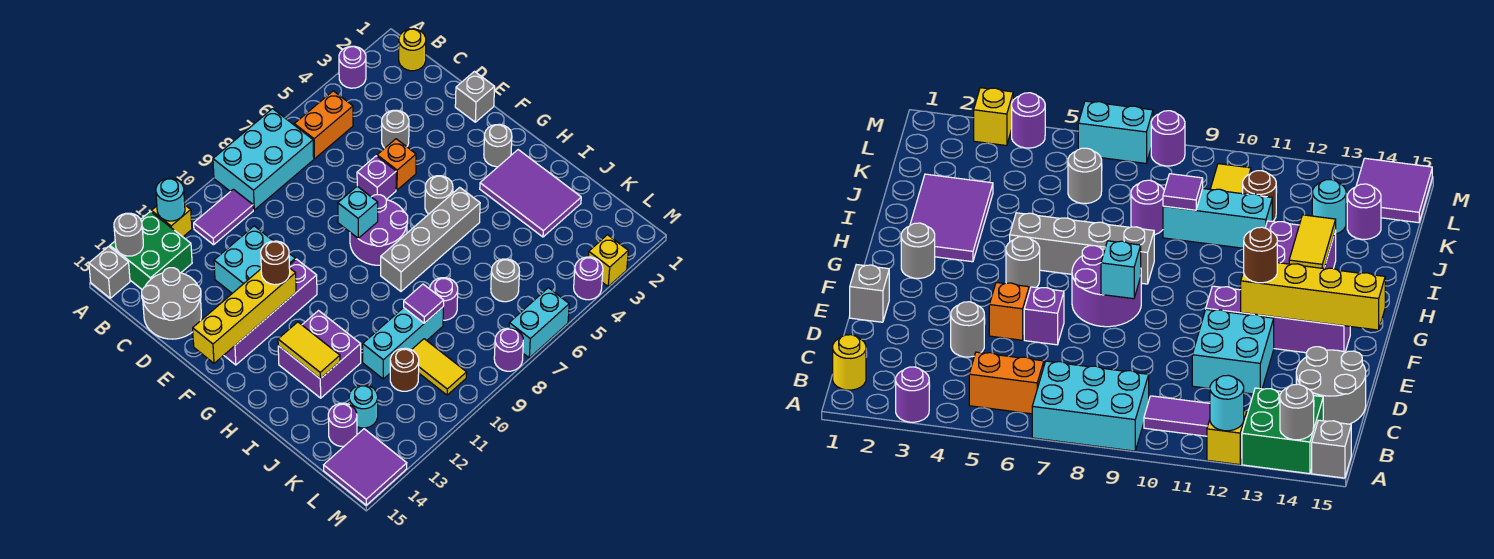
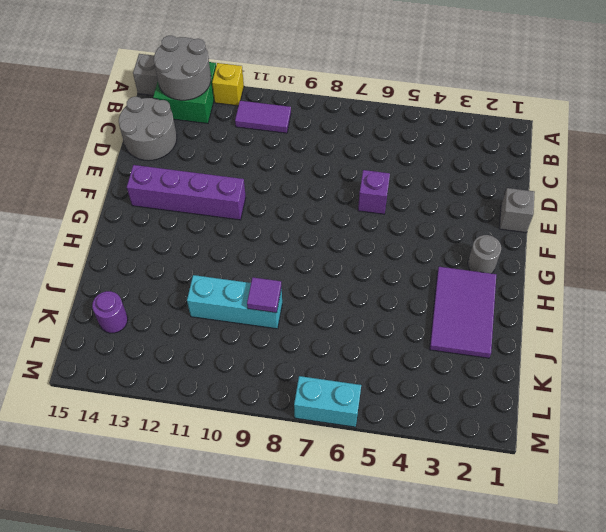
grey round brick A13:B14 level 2 -> grey round brick A14 level 2
none -> purple round brick A3 level 1
none -> cyan brick A7:B9 level 1
none -> yellow round brick B1 level 1
none -> orange brick B5:B6 level 1

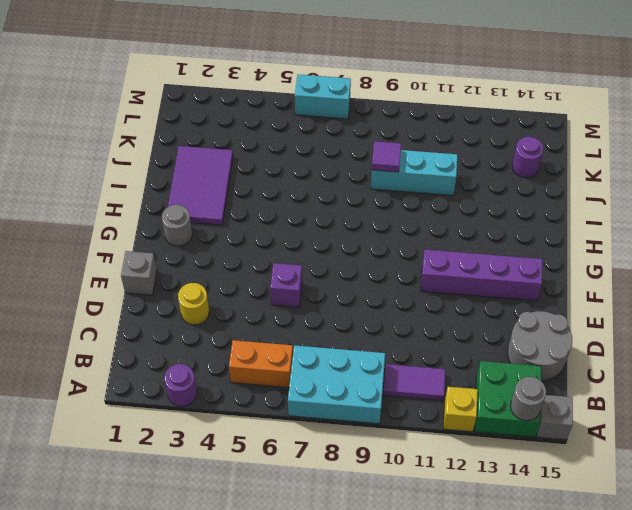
yellow round brick D3 level 1 -> yellow round brick B1 level 1
none -> grey round brick D4 level 1
none -> cyan brick D11:E12 level 1
none -> orange brick E5 level 1
none -> purple round brick F7:G8 level 1

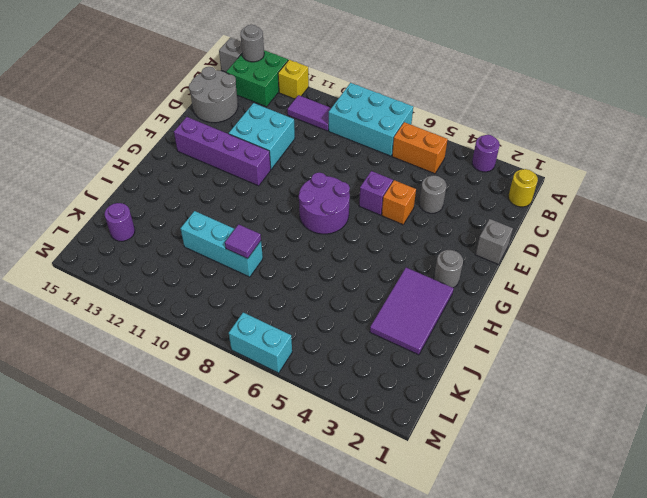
none -> grey round brick G5 level 1
none -> grey brick H5:H8 level 1
none -> purple brick H12:I13 level 1
none -> purple round brick J8 level 1

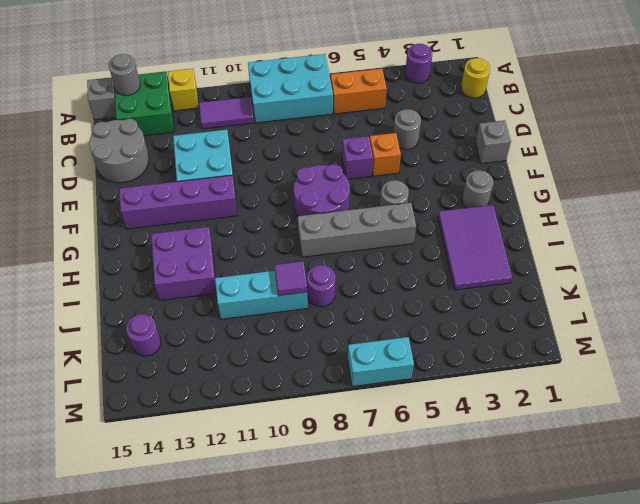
none -> grey round brick K6 level 1
none -> yellow tile K10:L10 level 1
none -> brown round brick K11 level 1
none -> cyan round brick K13 level 1

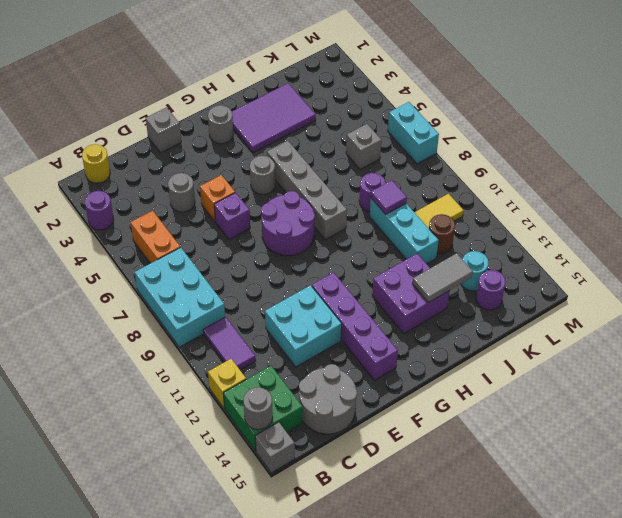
grey tile I13:J13 level 2 -> yellow tile H13:I13 level 2
grey brick K6 level 1 -> grey round brick K6 level 1
none -> purple tile L14:M15 level 1
none -> yellow brick M3 level 1
none -> purple round brick M4 level 1
none -> purple round brick M8 level 1

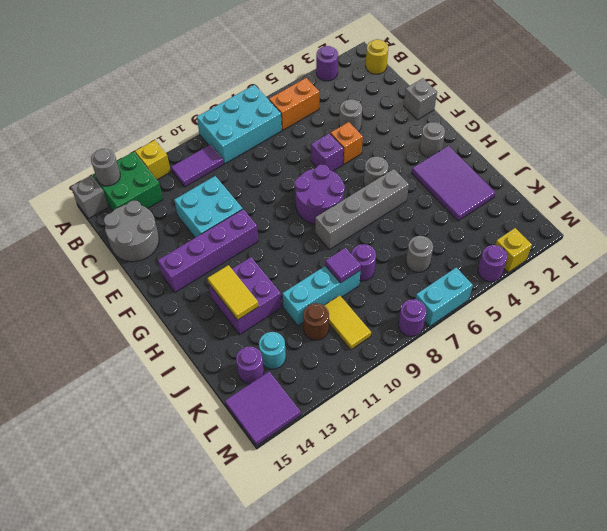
none -> cyan round brick A12 level 2
none -> cyan brick F8 level 2
none -> yellow brick F12:F15 level 2
none -> brown round brick F12 level 3

